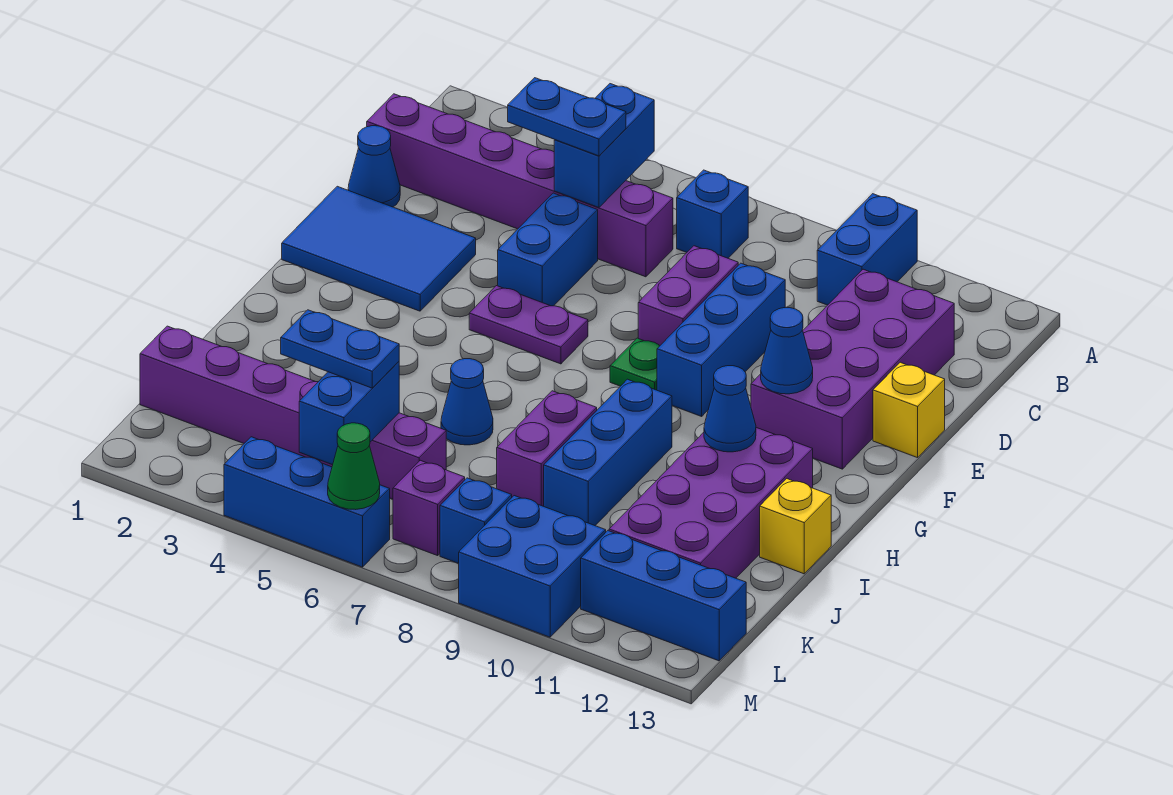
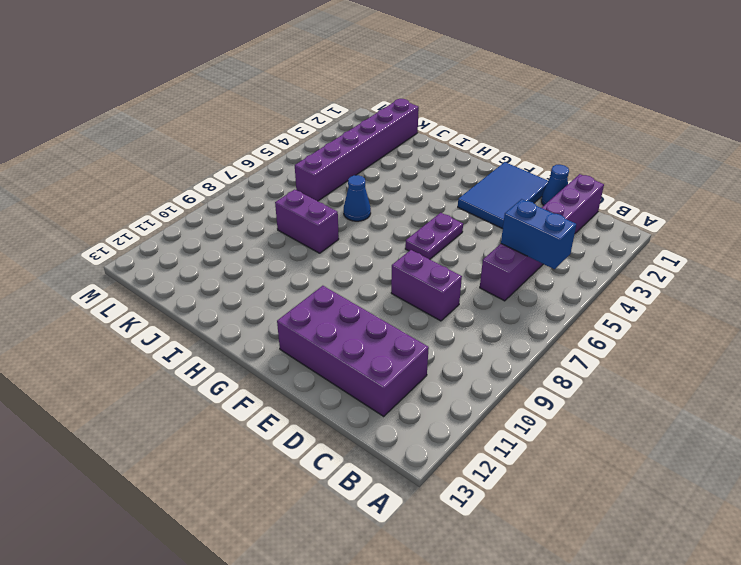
none -> blue brick A10:B10 level 1
none -> blue brick B7 level 1
none -> blue brick D5:E5 level 1
none -> blue brick D9:F9 level 1

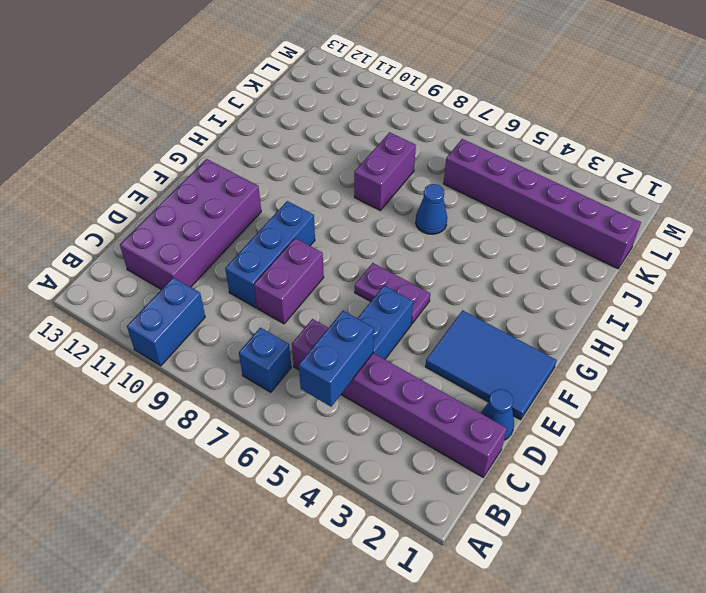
none -> yellow brick E13 level 1
none -> green plate F8 level 1
none -> blue brick H9:J9 level 1
none -> purple brick H11:K12 level 1

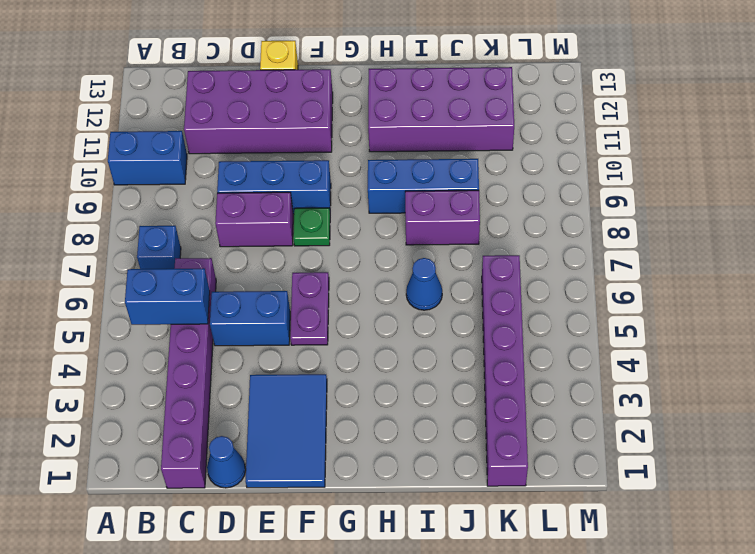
none -> yellow brick I13 level 1
none -> purple brick L7 level 1
none -> blue brick L8 level 1
none -> blue brick L9:M10 level 1

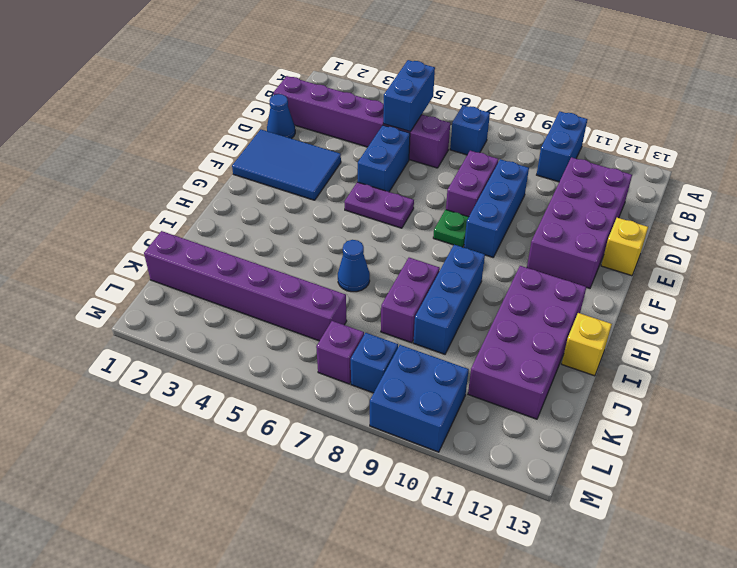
none -> blue brick L11:L13 level 1
none -> blue brick M4:M6 level 1
none -> blue cone F11 level 2
none -> blue cone H11 level 2

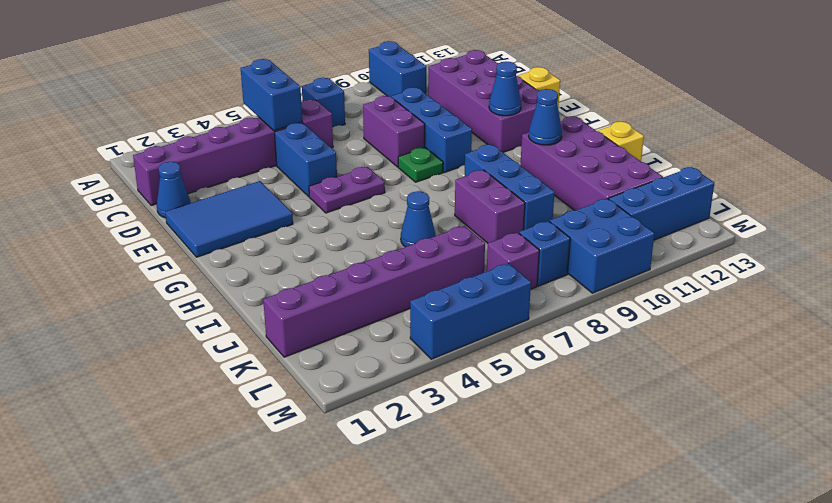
none -> blue brick K5:L5 level 2
none -> green cone M6 level 2
none -> blue plate C4:C5 level 3
none -> blue plate K4:K5 level 3

